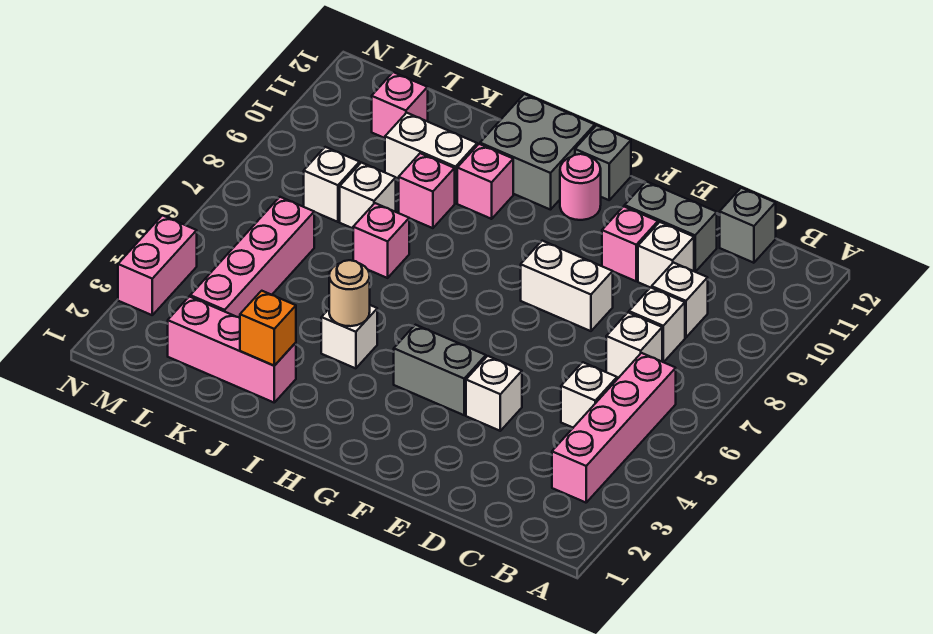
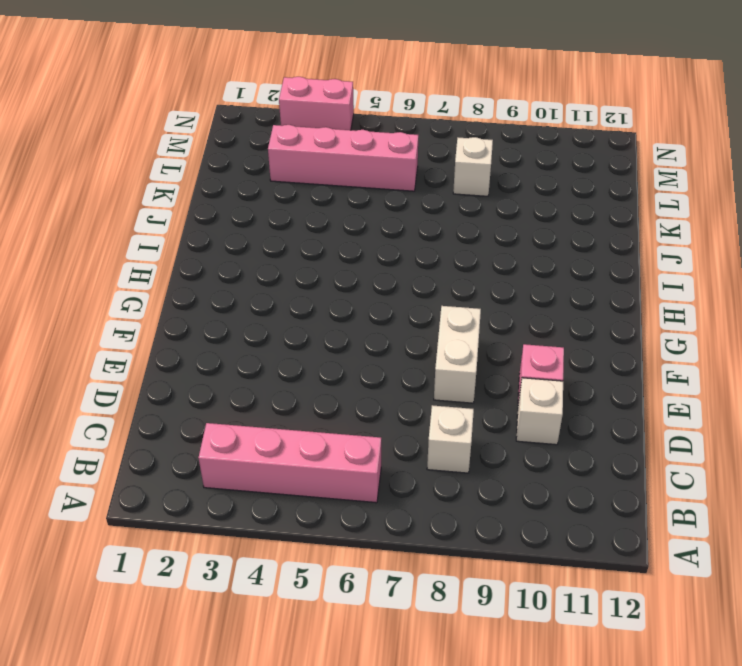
none -> white brick C5 level 1
none -> white brick C7 level 1
none -> white brick C9 level 1

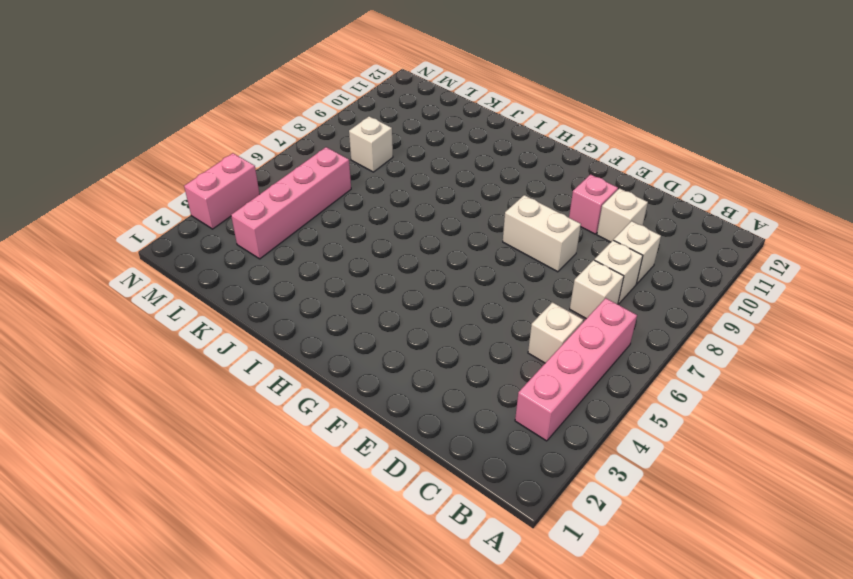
none -> grey brick C12 level 1
none -> grey brick D11:E11 level 1
none -> white brick E4 level 1

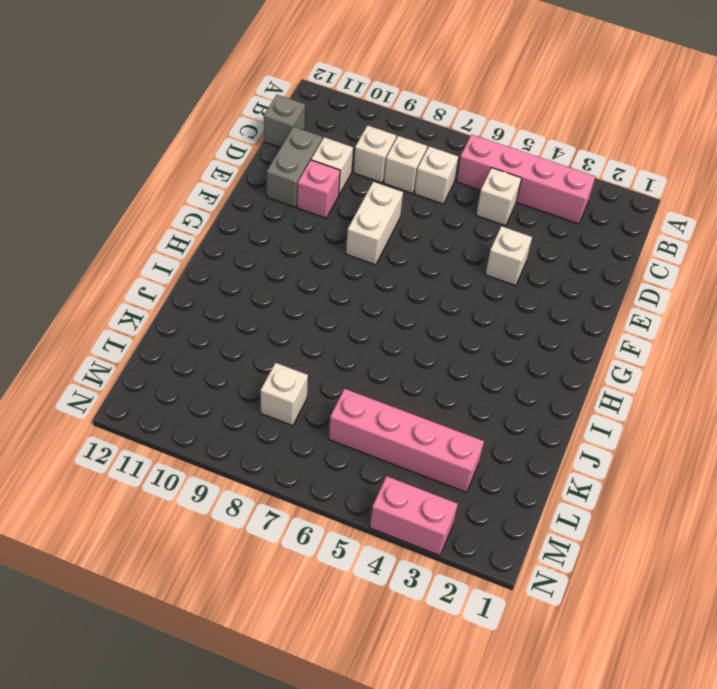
none -> grey brick F4:G4 level 1
none -> pink round brick G11 level 1
none -> grey brick G12 level 1

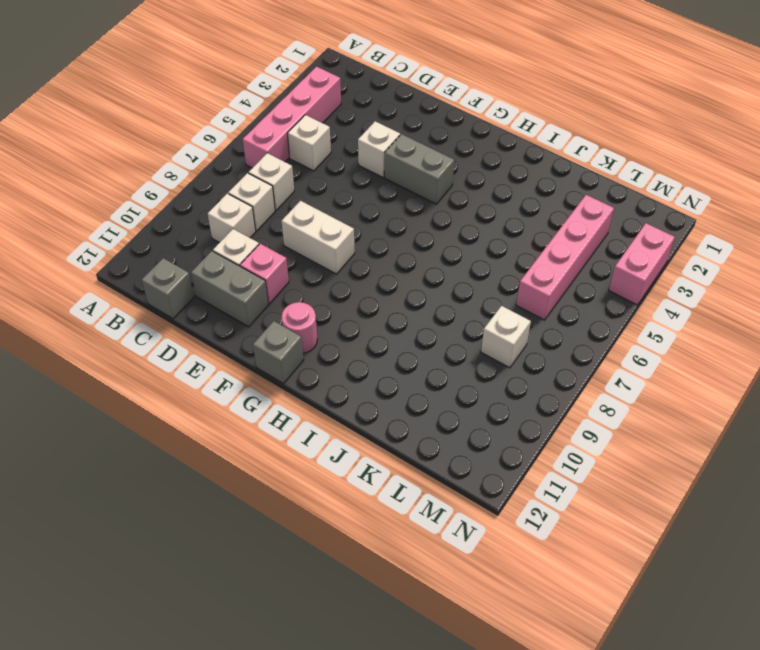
none -> grey brick H11:I12 level 1
none -> white brick I4 level 1
none -> pink brick I10 level 1

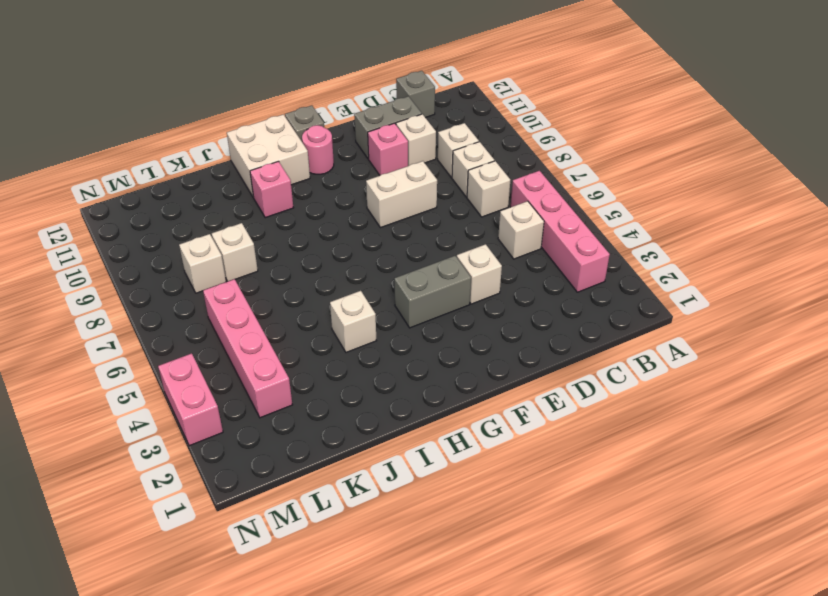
white brick H11:I12 level 1 -> grey brick H11:I12 level 1
none -> pink brick J2:L2 level 1
none -> pink brick J7 level 1
none -> pink brick J9 level 1

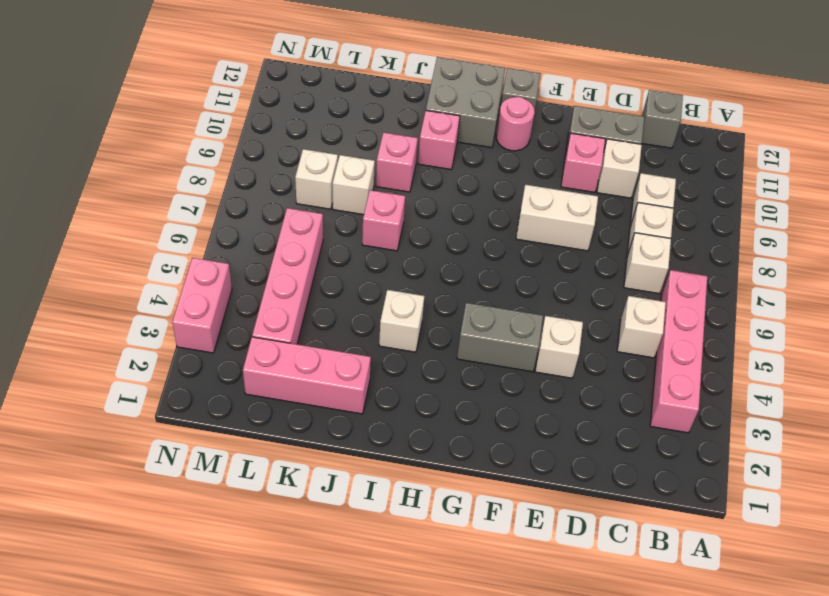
none -> white brick J10:K10 level 1
none -> pink brick L11 level 1
none -> tan round brick I4 level 2

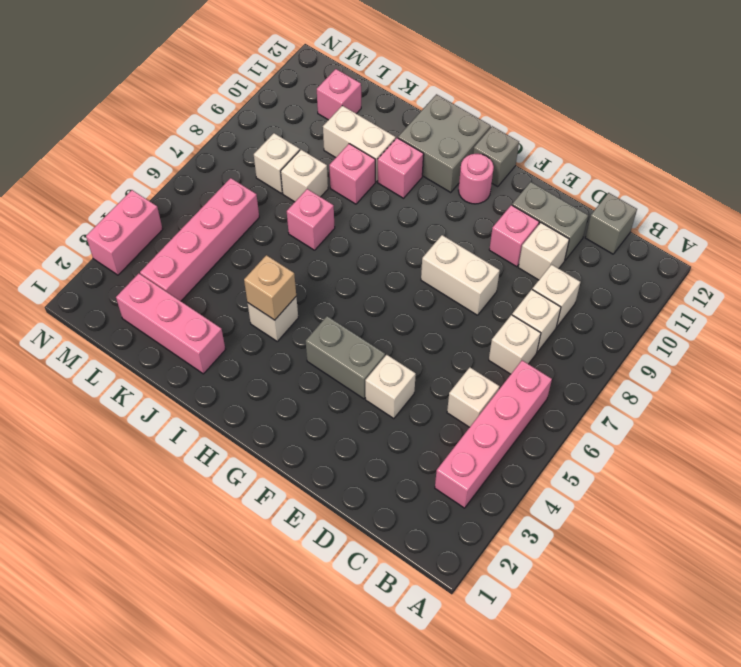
tan brick I4 level 2 -> tan round brick I4 level 2
none -> orange brick J2 level 2

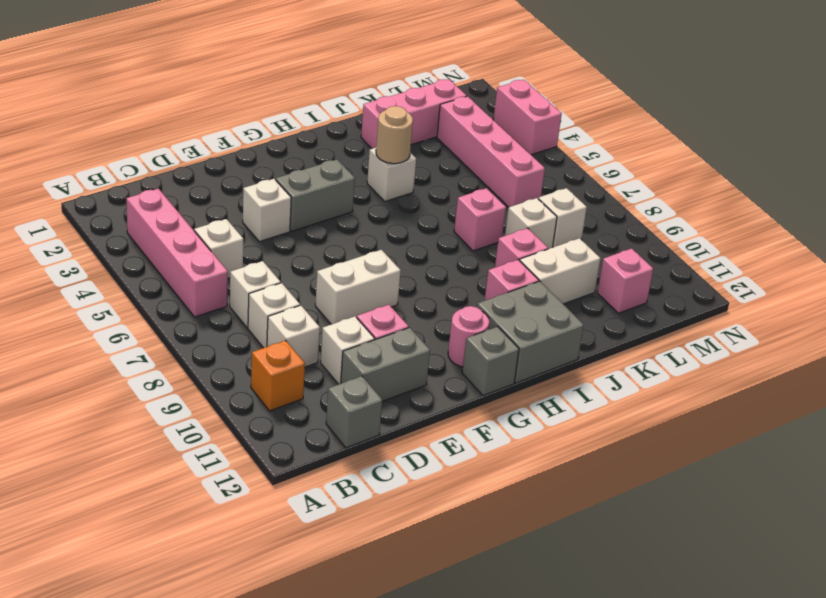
orange brick B10 level 1 -> orange brick J2 level 2

